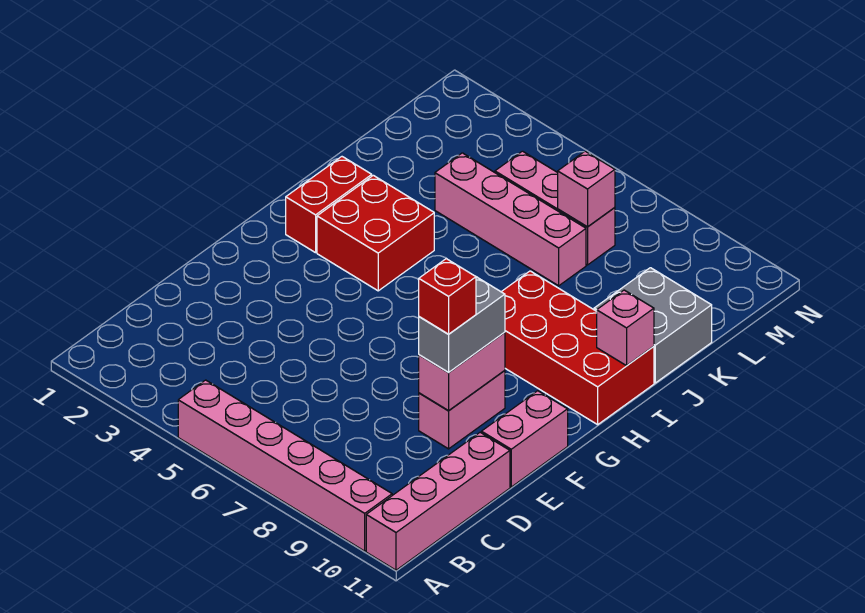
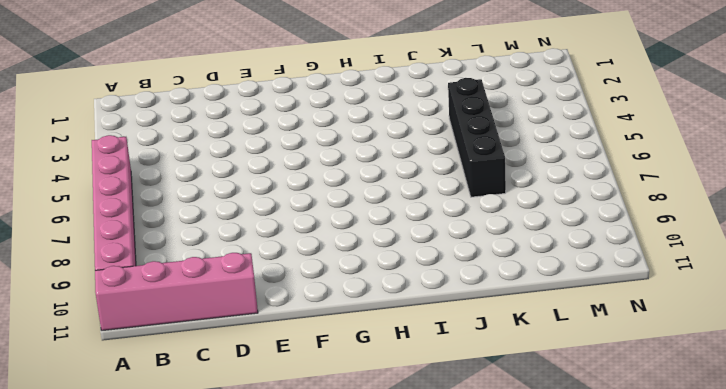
black brick K4:K7 level 1 -> pink brick K4:K7 level 1
none -> pink brick E9:F9 level 1
none -> pink brick E11:F11 level 1
none -> red brick H2:I2 level 1

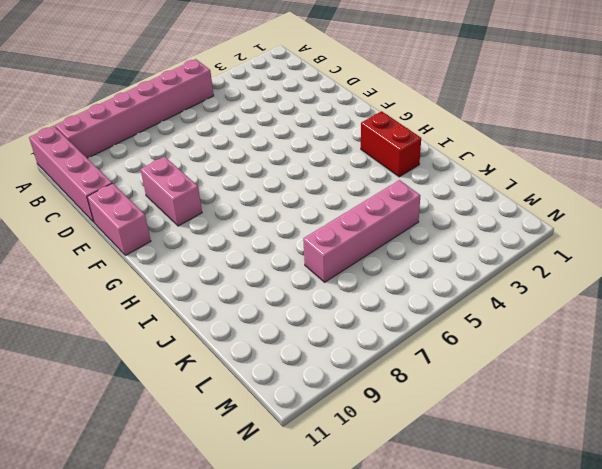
none -> red brick H3:I4 level 1
none -> red brick H8:I11 level 1
none -> grey brick J10:K11 level 1

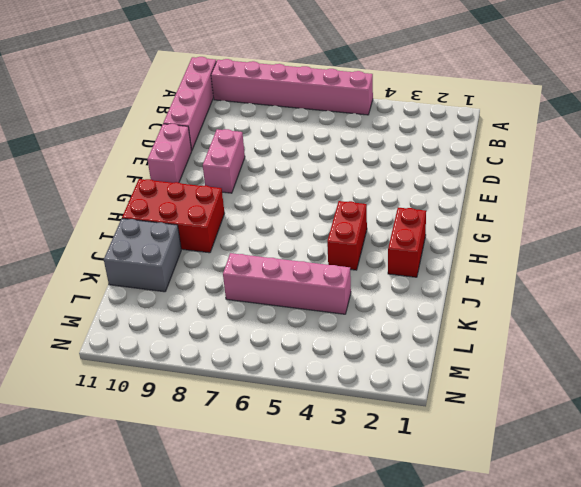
red brick H4:I4 level 1 -> red brick H3:I4 level 1
red brick H9:I11 level 1 -> red brick H8:I11 level 1
none -> pink brick L5:L7 level 1
none -> pink brick E9:F9 level 2
none -> pink brick I11 level 2

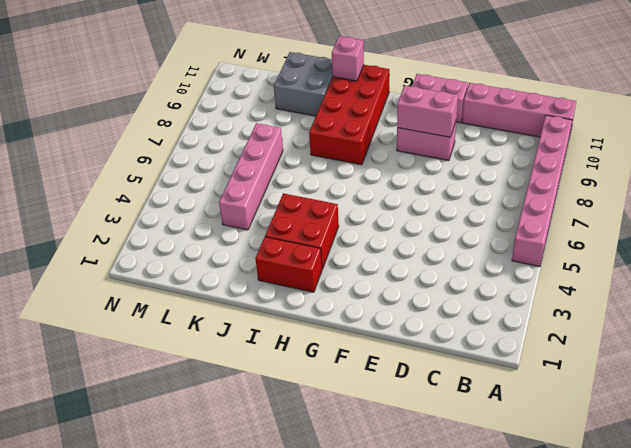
none -> pink brick L5:L7 level 1
none -> pink brick L7 level 2
none -> grey brick E9:F9 level 3

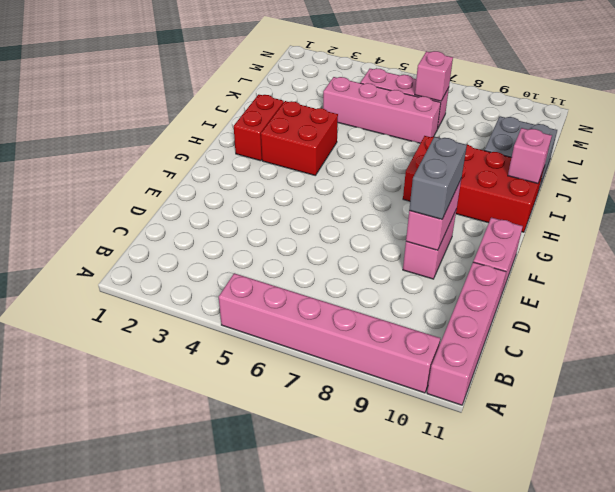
none -> red brick E9 level 4

